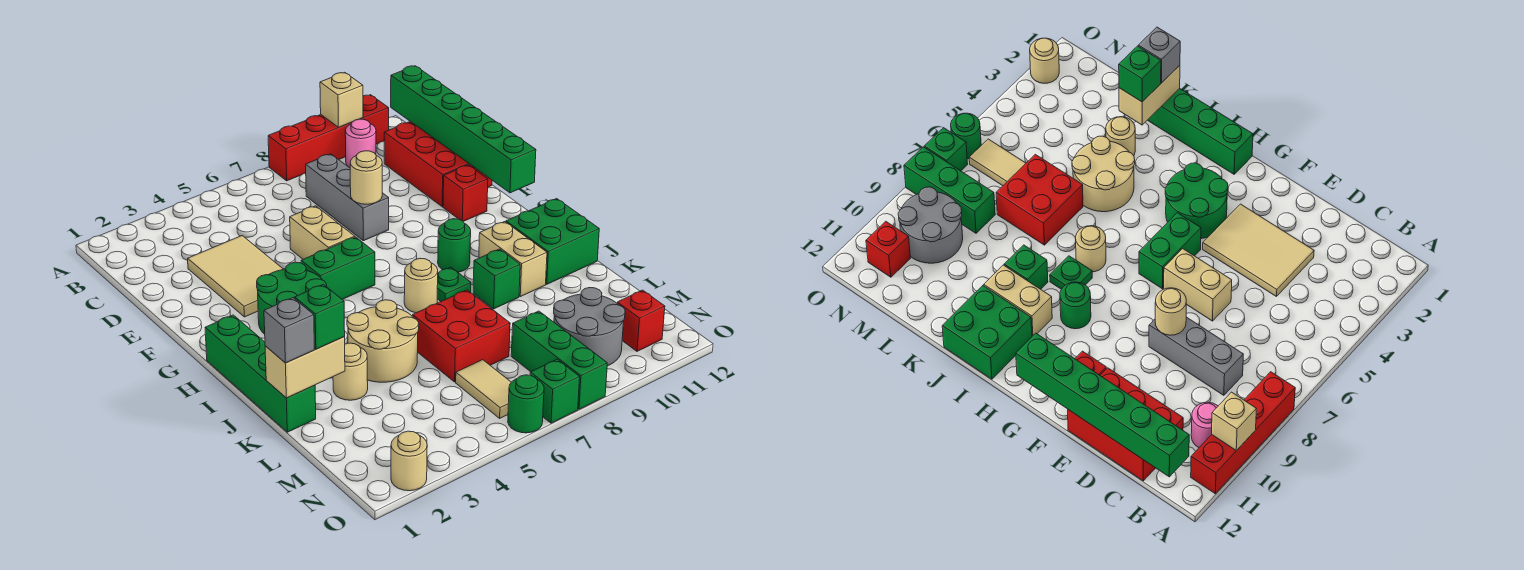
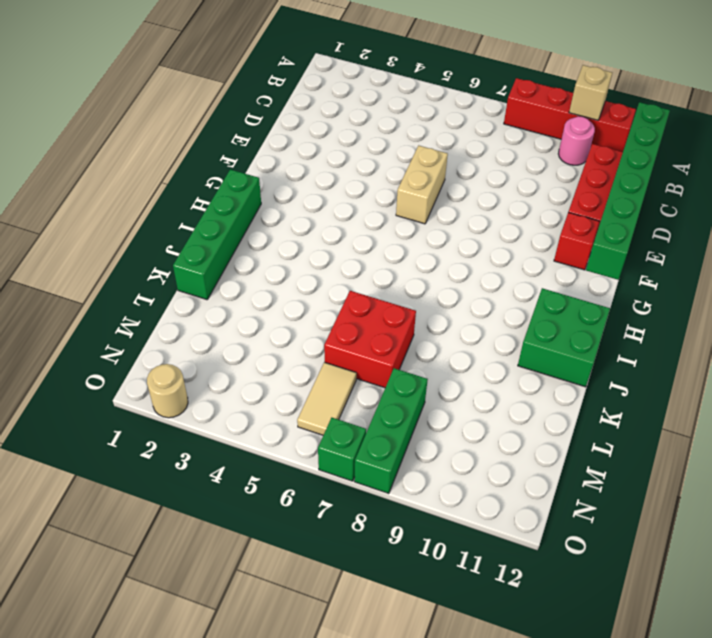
none -> grey brick C8:E8 level 1
none -> tan tile D3:F4 level 1
none -> green round brick G3:H4 level 1
none -> green brick G5:G6 level 1

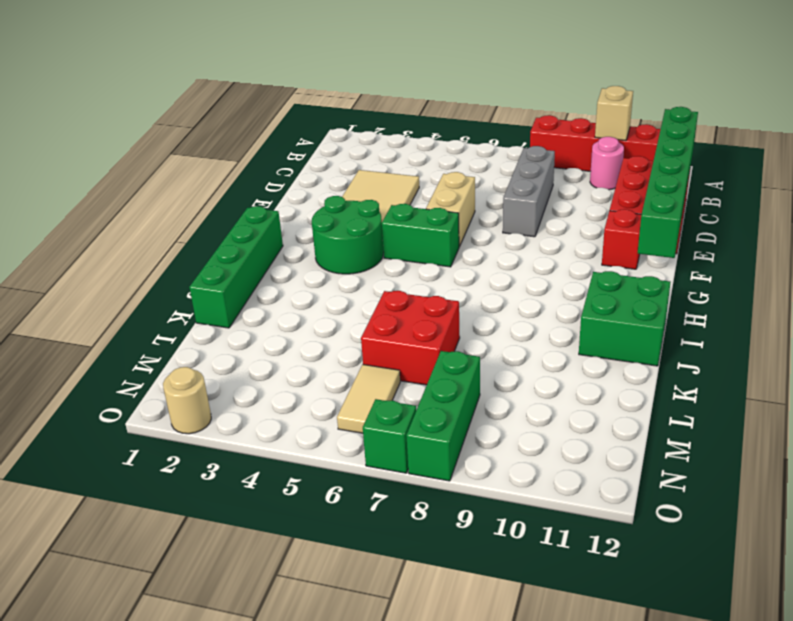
none -> green round brick H9 level 1
none -> tan round brick I7 level 1
none -> green plate I8 level 1
none -> tan brick I10:J10 level 1

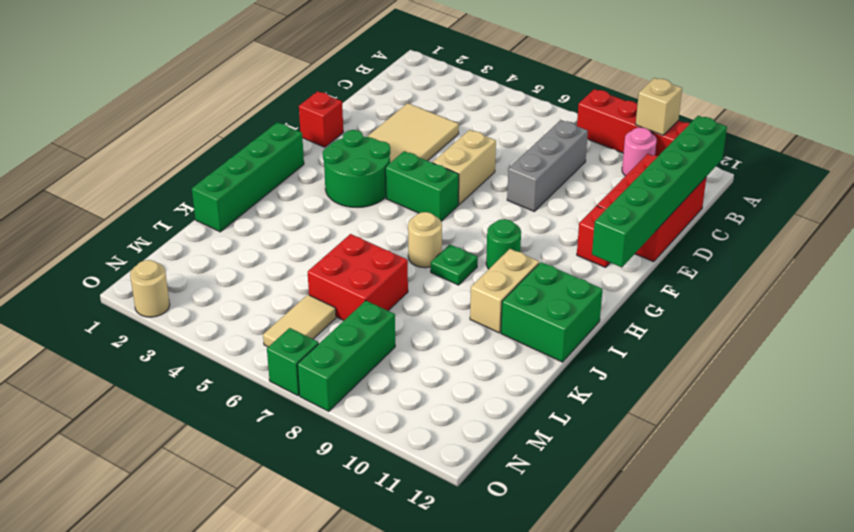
red brick F1 level 1 -> red brick N11 level 1
none -> tan round brick J4:K5 level 1
none -> green brick J9 level 1
none -> tan round brick K3 level 1
none -> grey round brick M9:N10 level 1

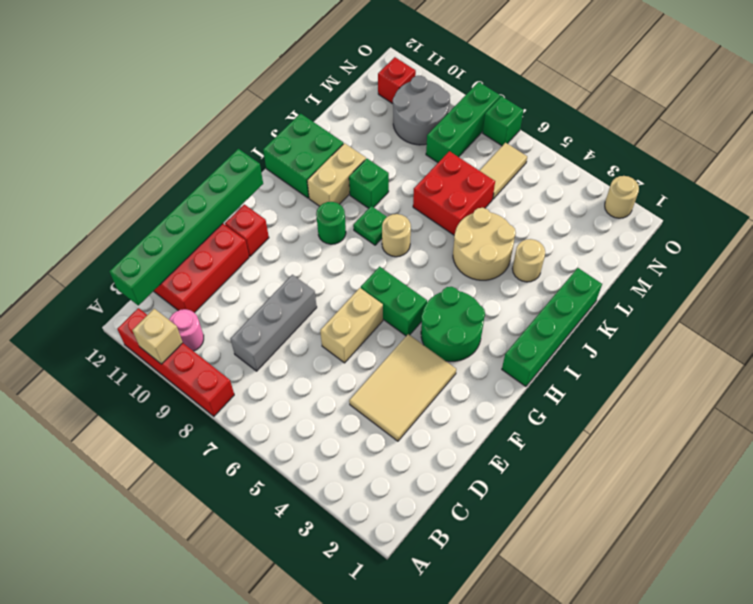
none -> green round brick O6 level 1
none -> tan round brick E8 level 2
none -> tan brick K1:K2 level 2
none -> grey brick K1 level 3

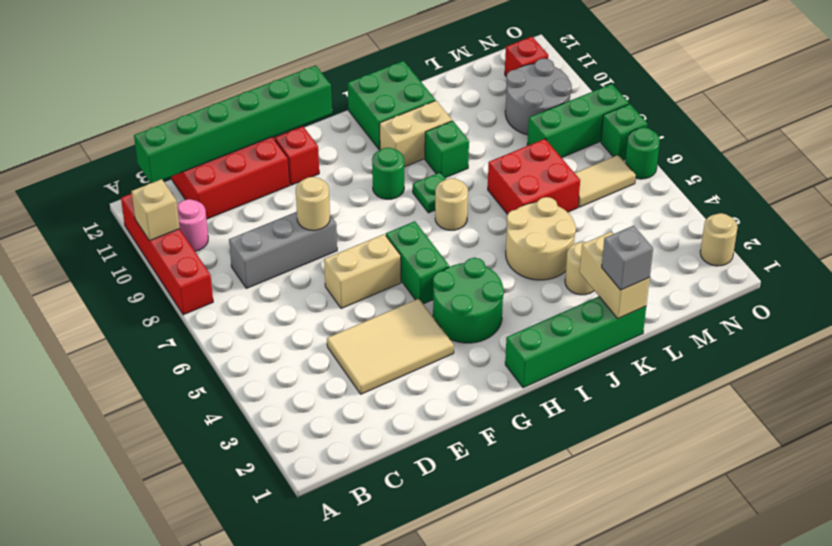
none -> green brick K2 level 3

